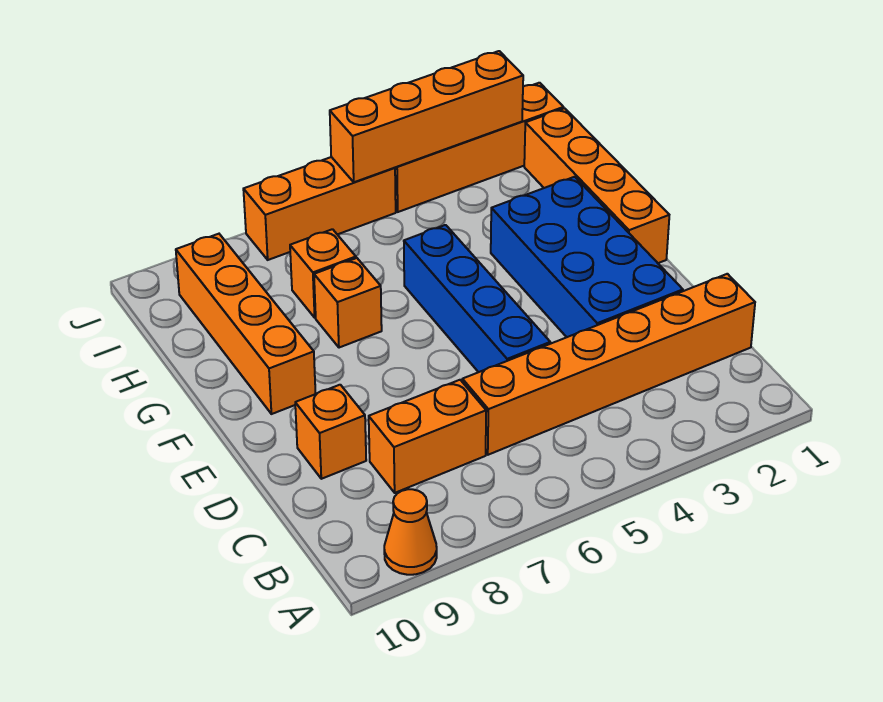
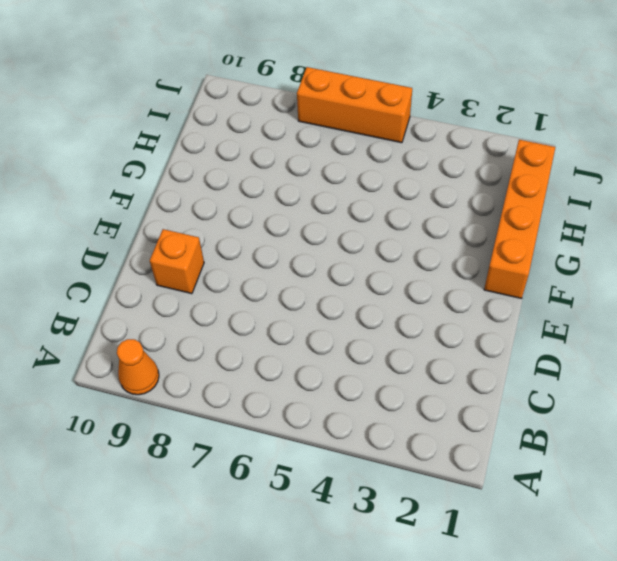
none -> orange brick C1:C6 level 1
none -> orange brick C7:C8 level 1
none -> blue brick D2:G3 level 1

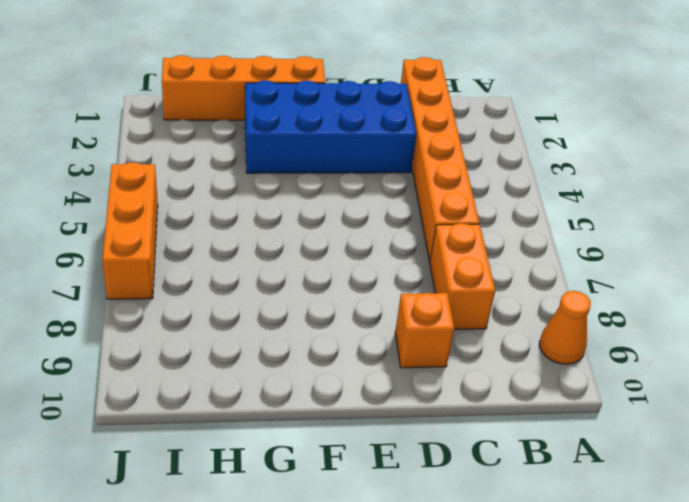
none -> blue brick D5:G5 level 1
none -> orange brick F9:I9 level 1
none -> orange brick G7 level 1

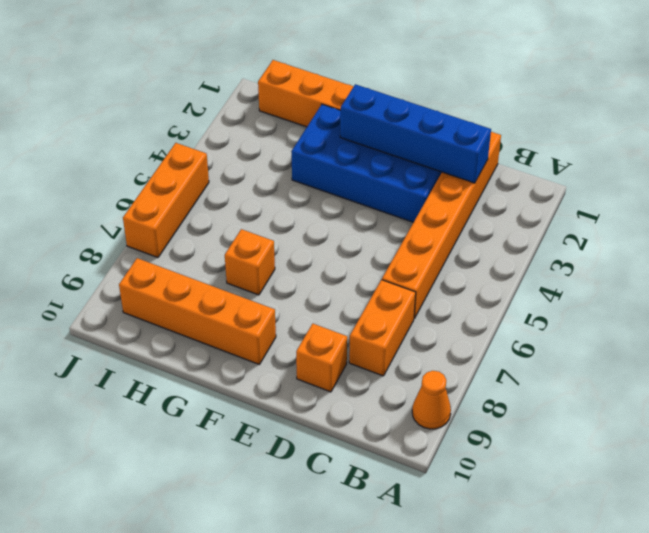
blue brick C2:F2 level 2 -> blue brick D5:G5 level 1
none -> orange brick H7 level 1
none -> orange brick J1:J4 level 1
none -> orange brick J2:J5 level 2

